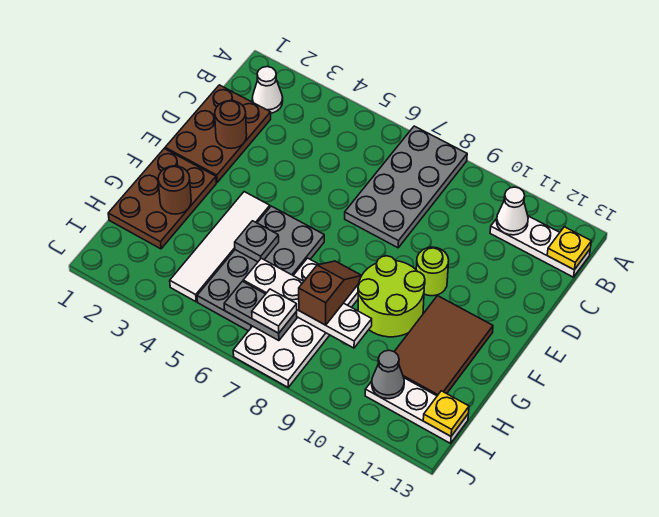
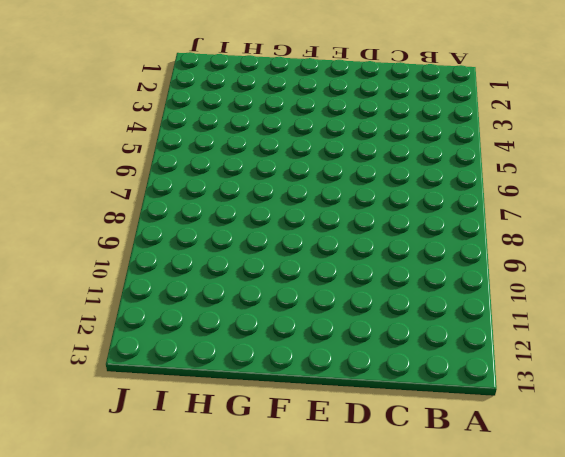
none -> grey plate A7:D8 level 1
none -> white cone B2 level 1
none -> white plate B11:B13 level 1

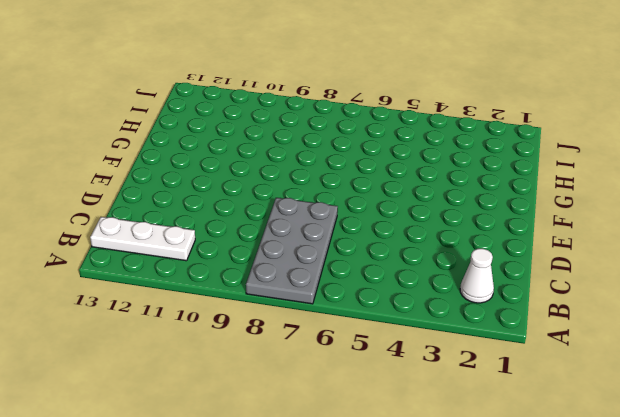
none -> brown plate C1:E2 level 1
none -> lime round brick E10 level 1
none -> brown plate F1:H2 level 1

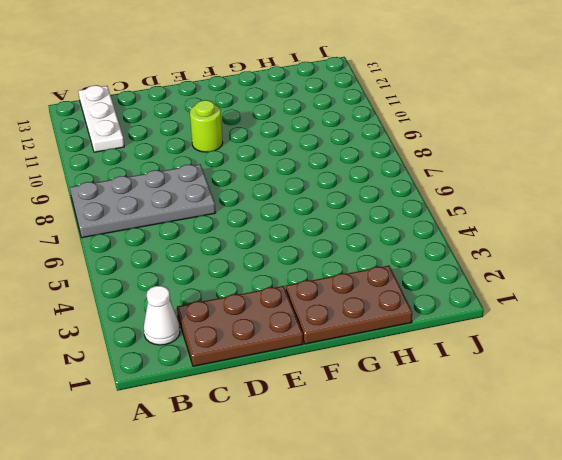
none -> white tile F4:I4 level 1
none -> grey plate F5:I6 level 1
none -> lime round brick F9:G10 level 1

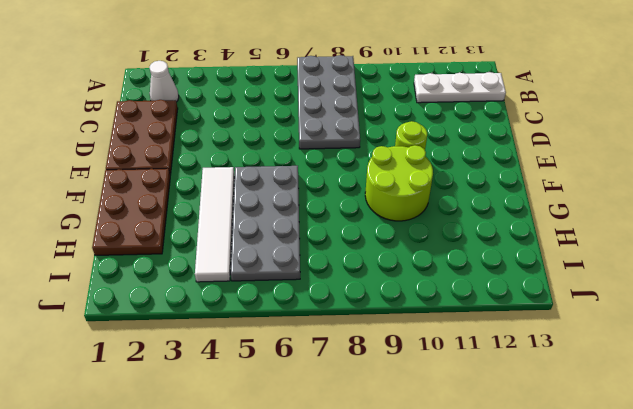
none -> brown tile F11:H12 level 1
none -> white plate G7:J8 level 1
none -> white plate I11:I13 level 1

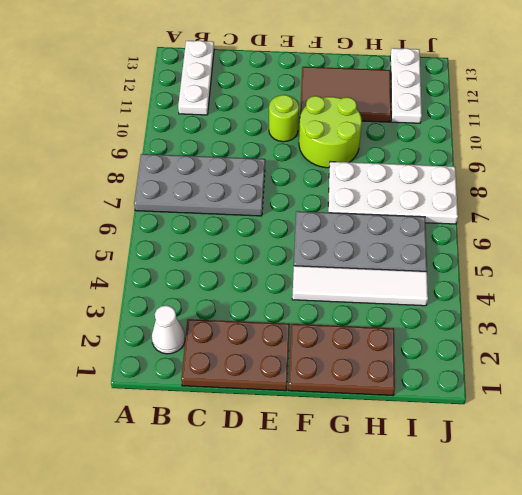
none -> white cone B11 level 2
none -> yellow plate B13 level 2
none -> brown round brick D2 level 2

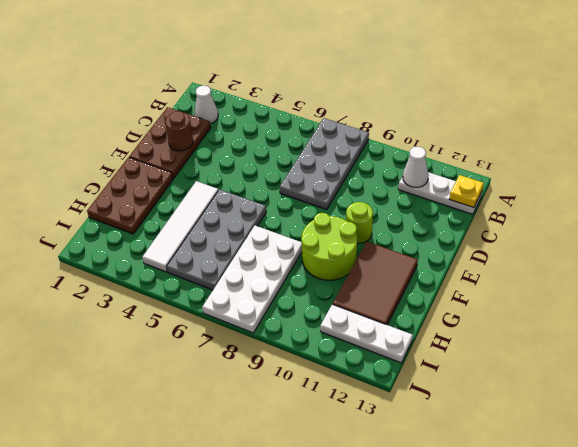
none -> brown round brick G2 level 2
none -> grey plate G5 level 2
none -> white plate H6:H9 level 2

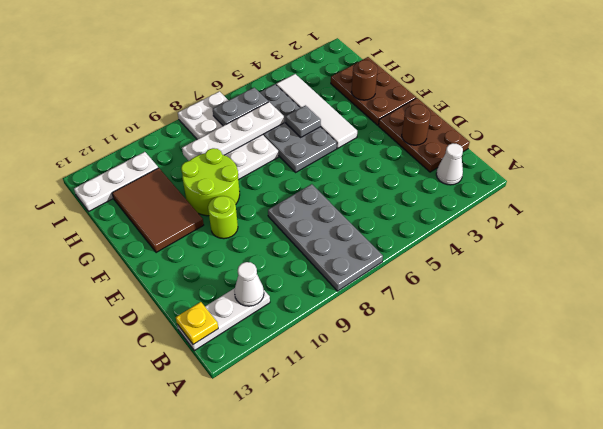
none -> grey cone I11 level 2
none -> yellow plate I13 level 2
none -> brown slope G8:H8 level 3 top H

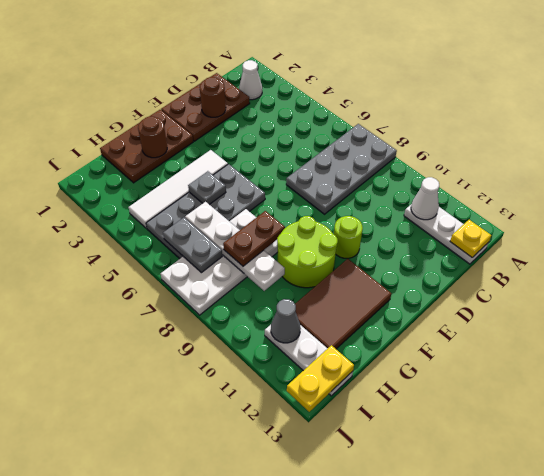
brown plate G8:H8 level 3 -> brown slope G8:H8 level 3 top H
yellow plate I13:J13 level 2 -> yellow plate I13 level 2
none -> white plate I7 level 3

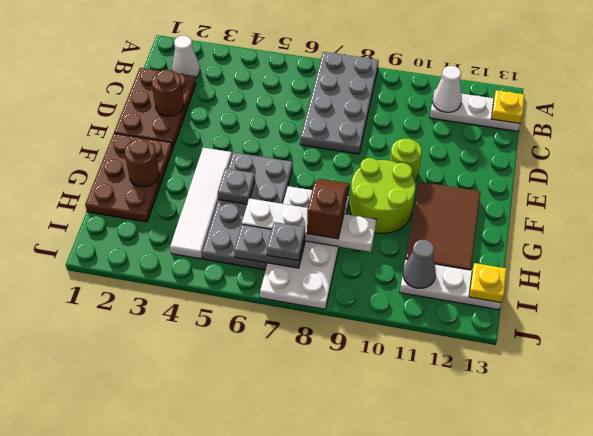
grey plate I7 level 3 -> white plate I7 level 3

